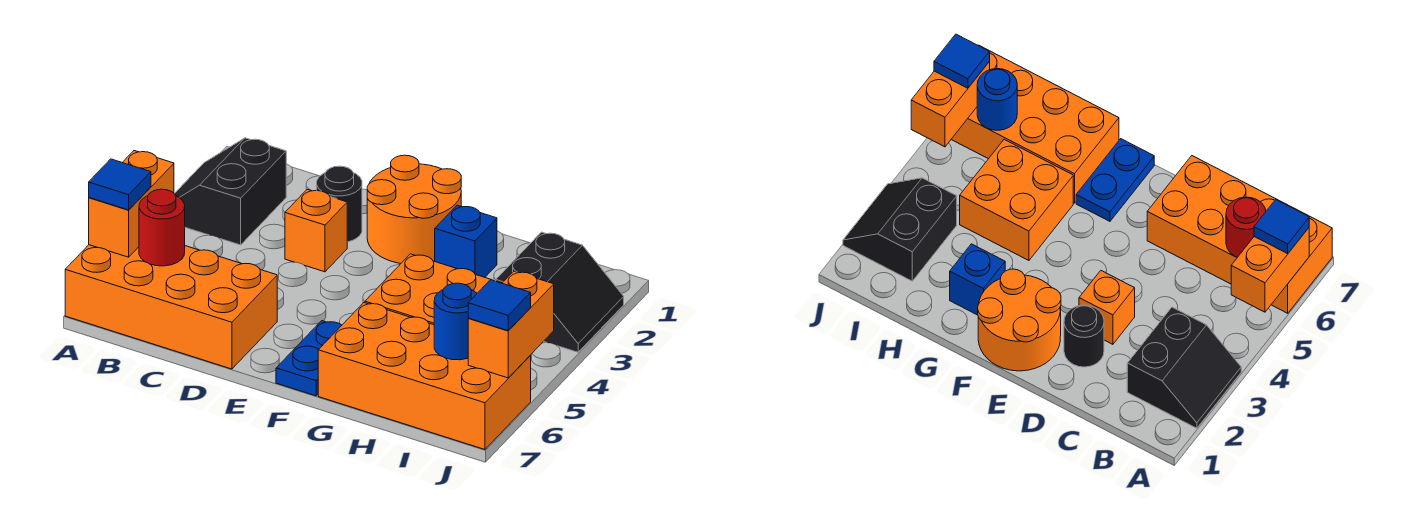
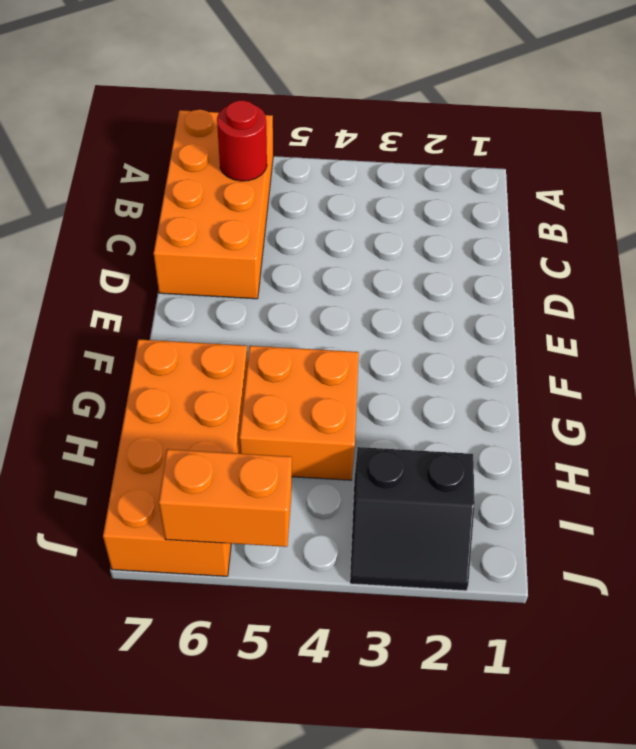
none -> black slope A2:B3 level 1 top B
none -> black round brick D2 level 1
none -> orange brick D3 level 1

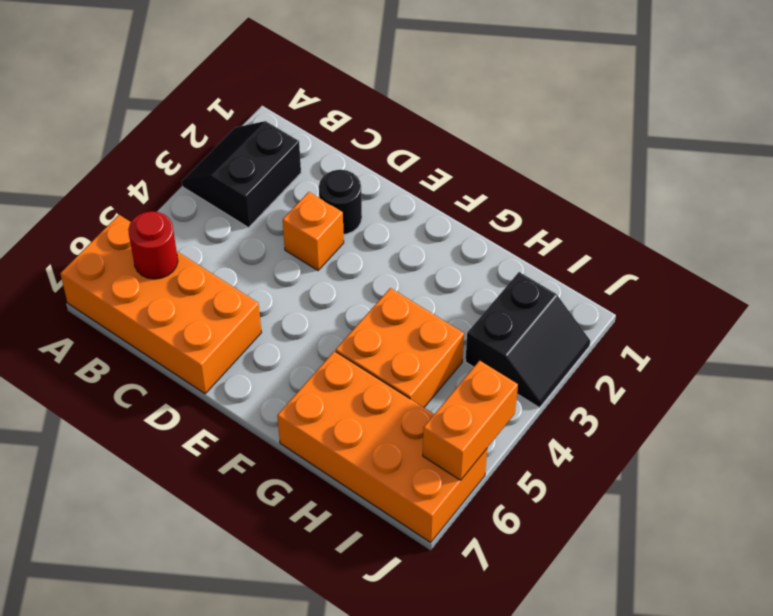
none -> orange round brick E1:F2 level 1
none -> blue plate F6:F7 level 1
none -> blue brick G2 level 1

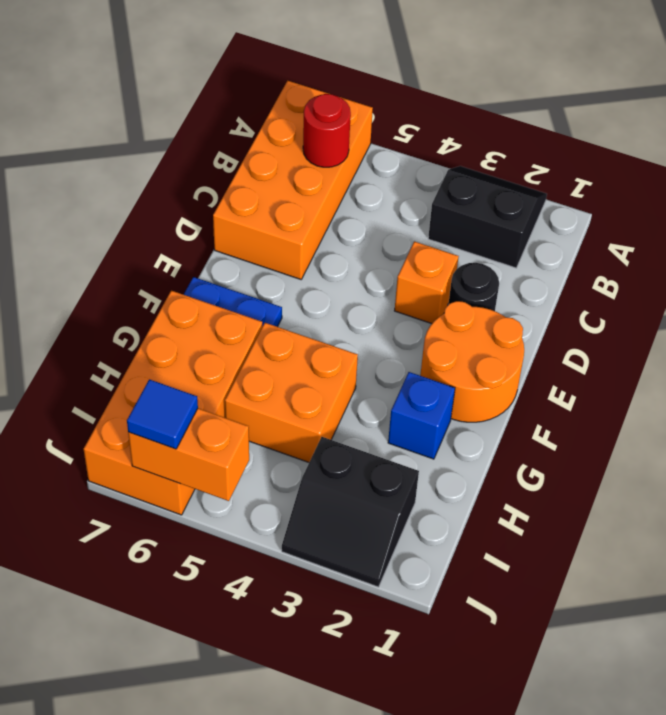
none -> orange brick A5:A6 level 2
none -> blue round brick I6 level 2
none -> blue tile A6 level 3

